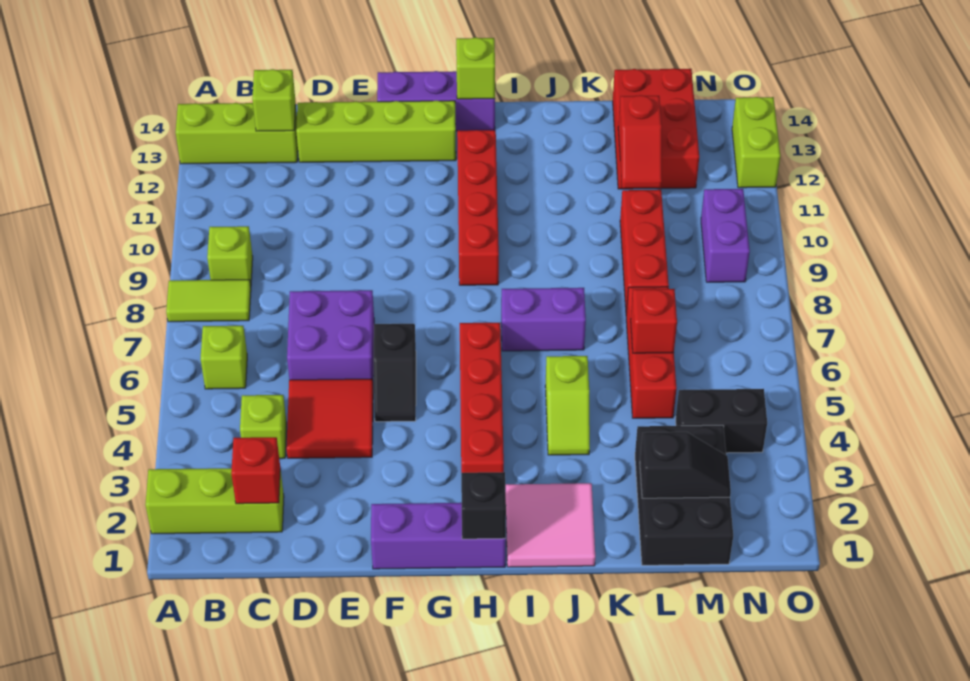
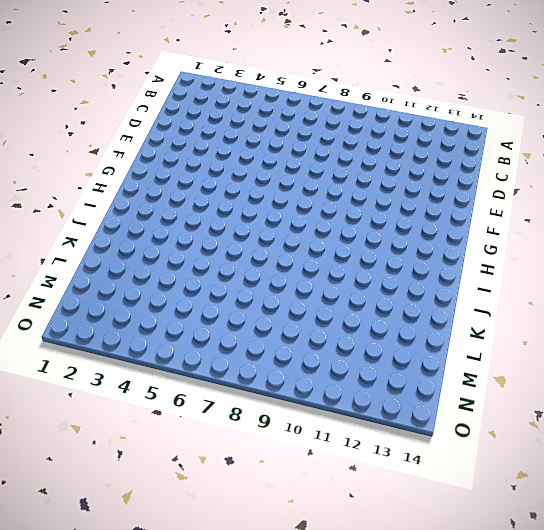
none -> lime brick A2:C2 level 1
none -> lime tile A8:B8 level 1
none -> lime brick A13:C13 level 1
none -> lime brick B6 level 1

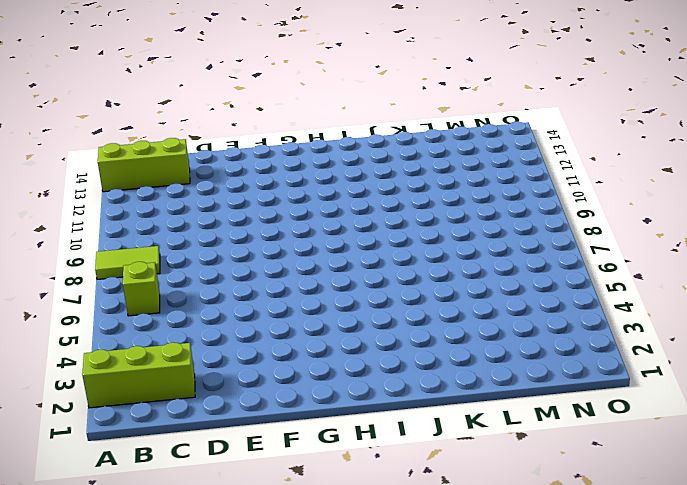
none -> lime brick B9 level 1
none -> lime brick C4 level 1
none -> red tile D4:E5 level 1
none -> purple brick D6:E7 level 1

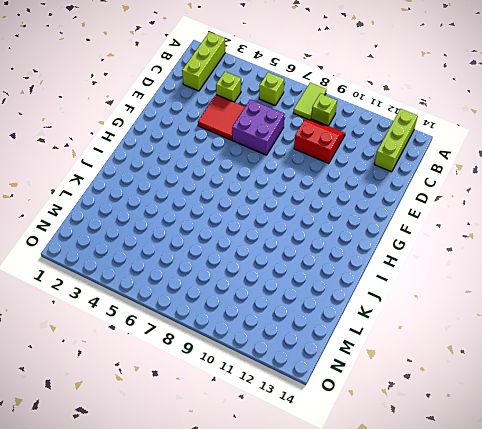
red slope C9:D10 level 1 top D -> none
none -> lime brick D13:G13 level 1
none -> purple brick F1:H1 level 1
none -> black slope F5:F6 level 1 top 6
none -> purple brick F14:H14 level 1

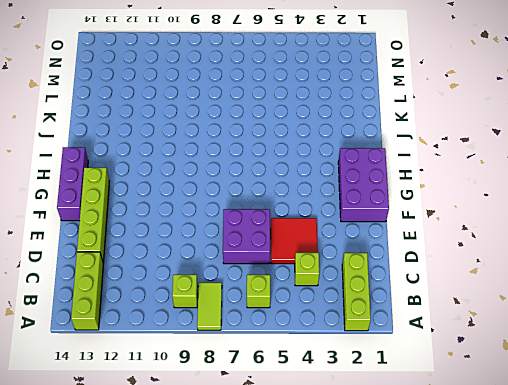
purple brick F1:H2 level 1 -> purple brick F1:H1 level 1
none -> black slope F5:F6 level 1 top 6
none -> red brick H3:H6 level 1
none -> red brick H9:H12 level 1
none -> pink tile I1:J2 level 1

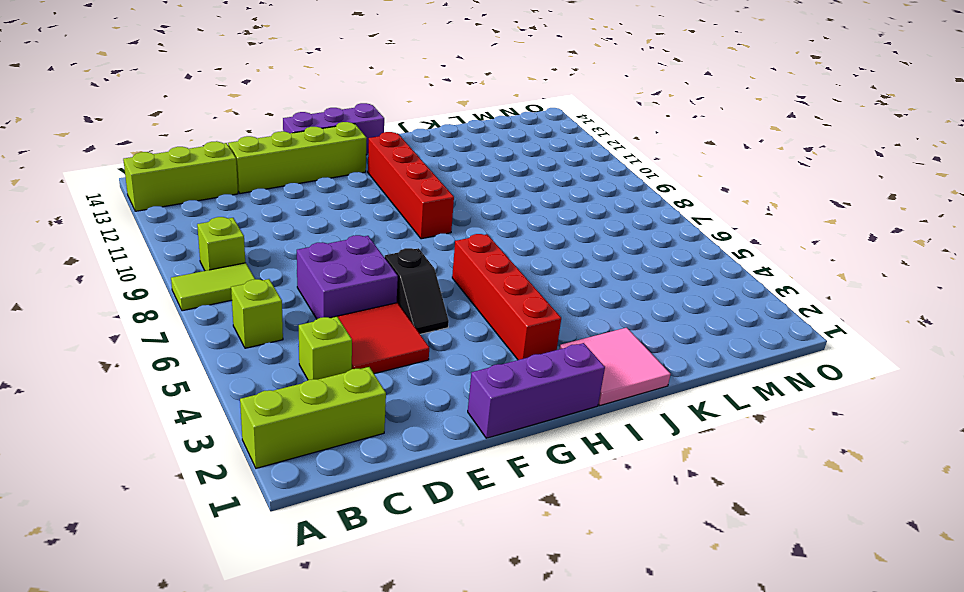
none -> purple brick I7:J7 level 1
none -> lime slope J4:J5 level 1 top 5
none -> black brick L1:M3 level 1
none -> red brick L5:L7 level 1

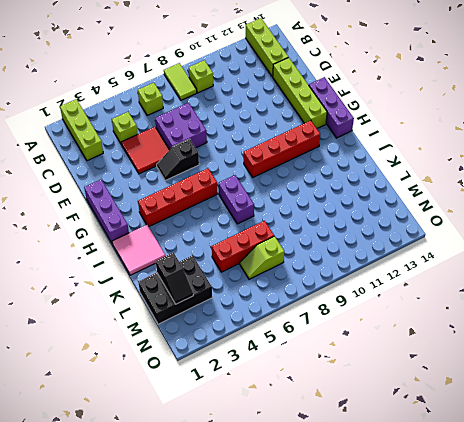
lime slope M6:M7 level 1 top 7 -> lime slope J4:J5 level 1 top 5
none -> red brick L8:L10 level 1
none -> red brick L12:M14 level 1
none -> black brick M4:N4 level 1
none -> purple brick N9:N10 level 1

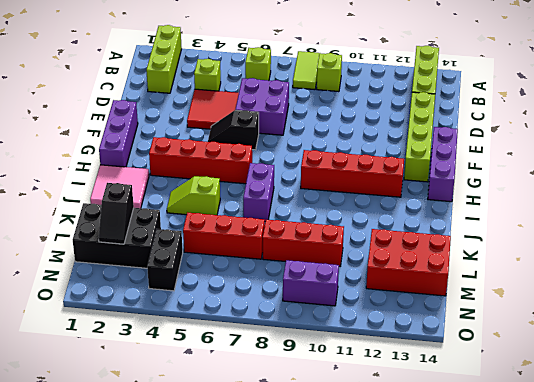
none -> lime brick O12:O13 level 1
none -> red brick C2 level 2
none -> lime brick C13 level 2
none -> black brick H1 level 2

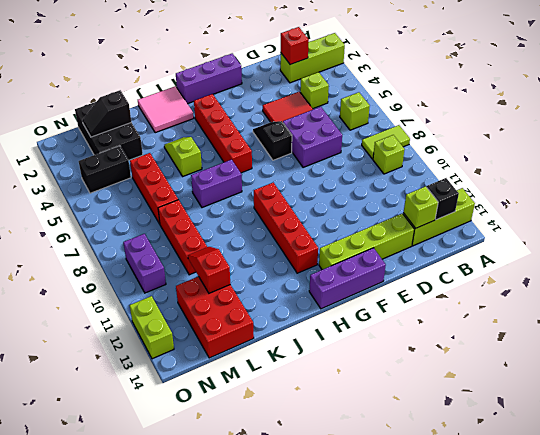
black brick B13 level 2 -> black brick H1 level 2
none -> lime brick H14 level 2
none -> red brick L6 level 2

